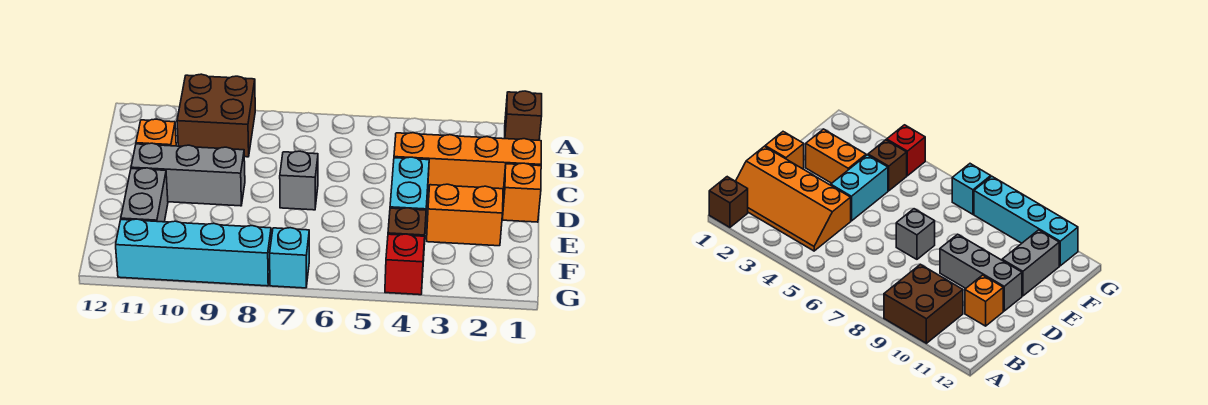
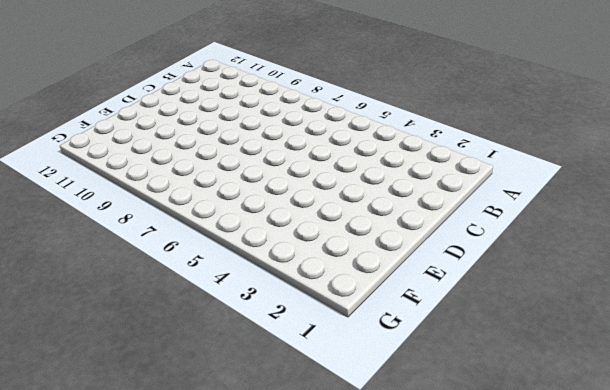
none -> brown brick A1 level 1
none -> brown brick A9:B10 level 1
none -> orange slope B1:C4 level 1 top C

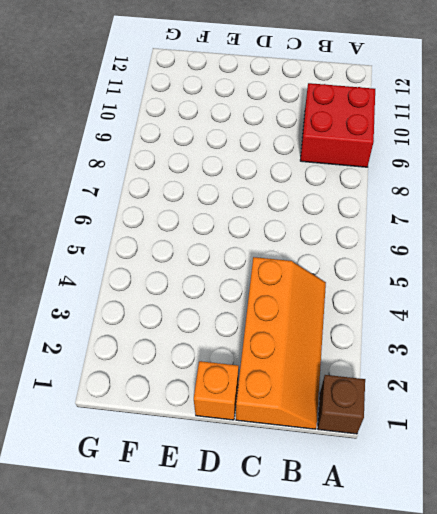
red brick A9:B10 level 1 -> brown brick A9:B10 level 1
none -> orange brick C11 level 1
none -> cyan brick D4:E4 level 1
none -> grey brick D7 level 1

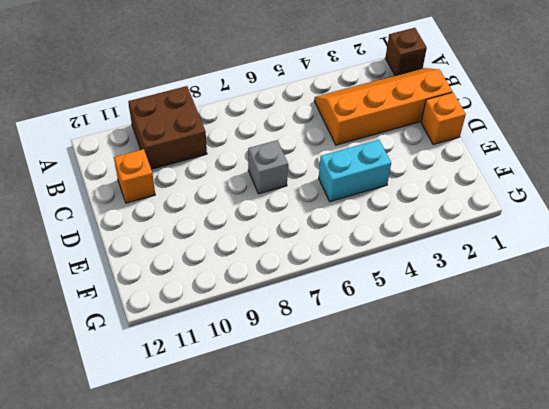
cyan brick E4:E5 level 1 -> cyan brick D4:E4 level 1
none -> grey brick D9:D11 level 1
none -> orange brick E2:E3 level 1
none -> grey brick E11:F11 level 1

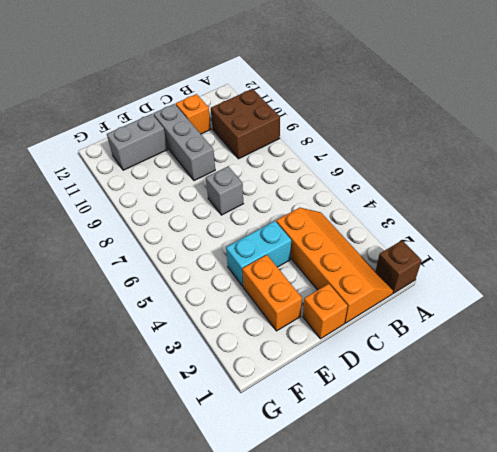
none -> brown brick F4 level 1
none -> red brick G4 level 1
none -> cyan brick G7 level 1

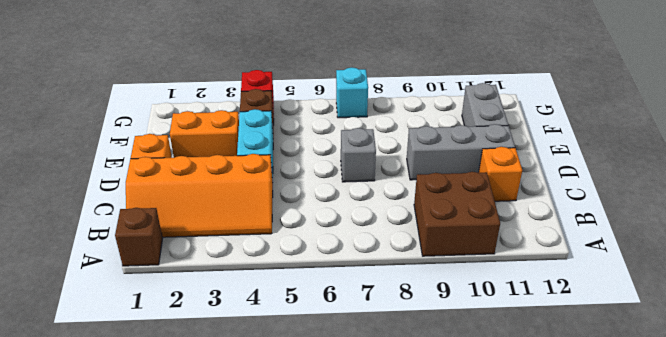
none -> cyan brick G8:G11 level 1

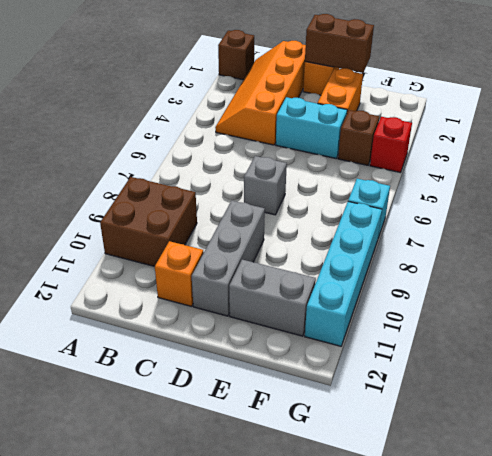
brown brick D1:E1 level 2 -> none

